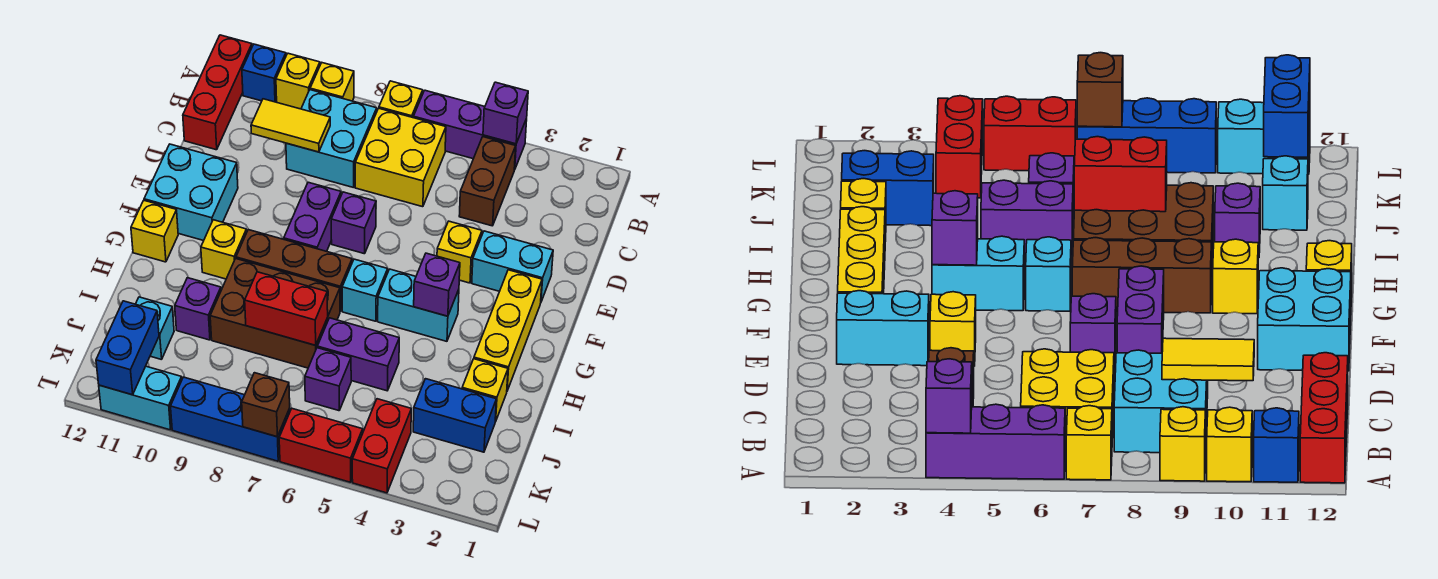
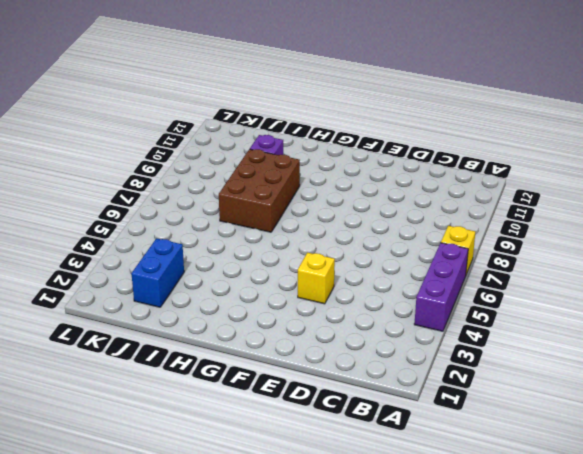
none -> yellow brick A9 level 1
none -> yellow brick A10 level 1
none -> blue brick A11 level 1
none -> red brick A12:C12 level 1

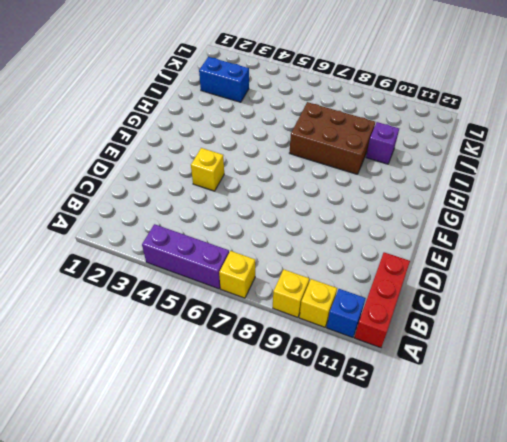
none -> brown brick B4:C4 level 1
none -> yellow brick B6:C7 level 1
none -> cyan brick B8:C9 level 1
none -> cyan brick E2:E3 level 1

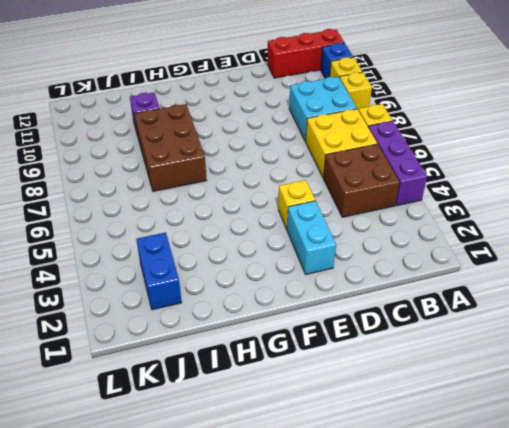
brown brick B4:C5 level 1 -> brown brick B4:C4 level 1
none -> purple brick E7 level 1
none -> purple brick E8:F8 level 1
none -> cyan brick E11:F12 level 1
none -> yellow brick F2:H2 level 1

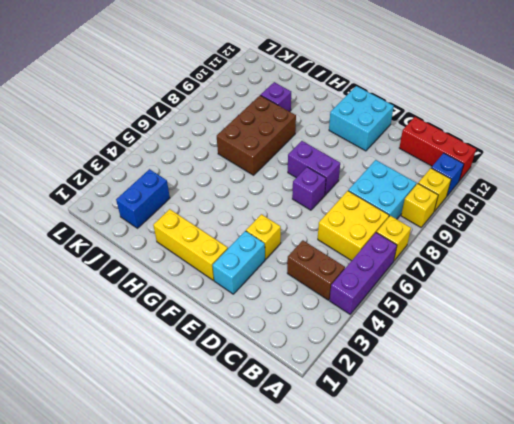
none -> cyan brick G4:G5 level 1
none -> cyan brick G6 level 1
none -> brown brick G7:G9 level 1
none -> yellow brick G10 level 1

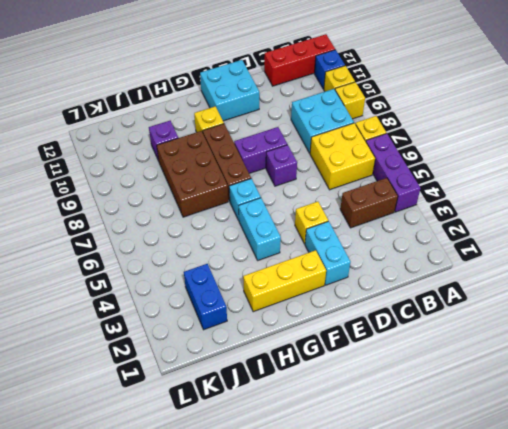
none -> yellow brick G12 level 1
none -> yellow brick I2 level 1
none -> purple brick I5:I6 level 1
none -> purple brick J6 level 1

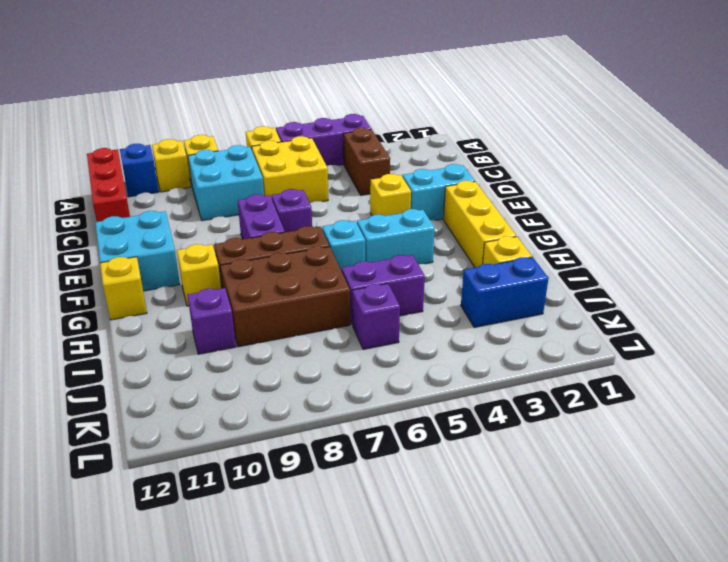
none -> cyan brick J11 level 1
none -> red brick K4:L4 level 1
none -> red brick L5:L6 level 1
none -> blue brick L7:L9 level 1

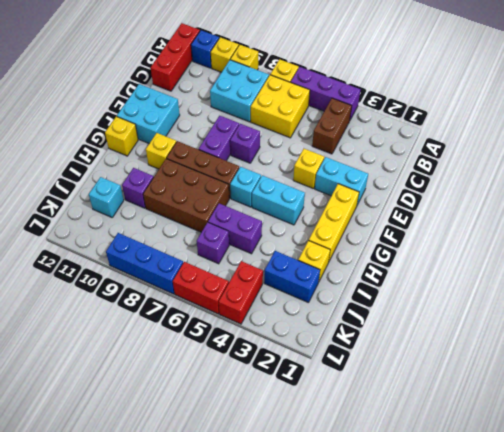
none -> cyan brick L10:L11 level 1
none -> purple brick A4 level 2
none -> yellow tile C9:C10 level 2
none -> purple brick G4 level 2

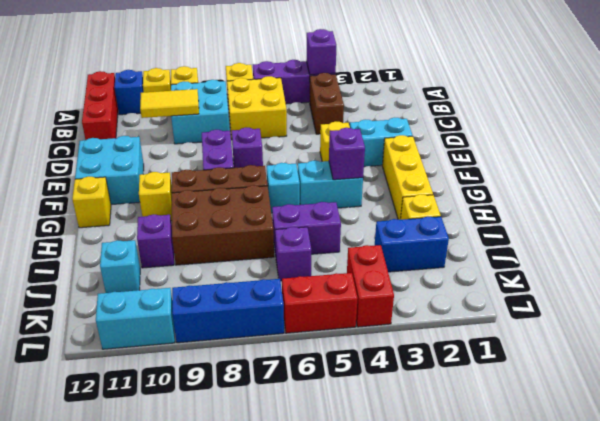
none -> red brick I7:I8 level 2
none -> blue brick K11:L11 level 2
none -> brown brick L7 level 2

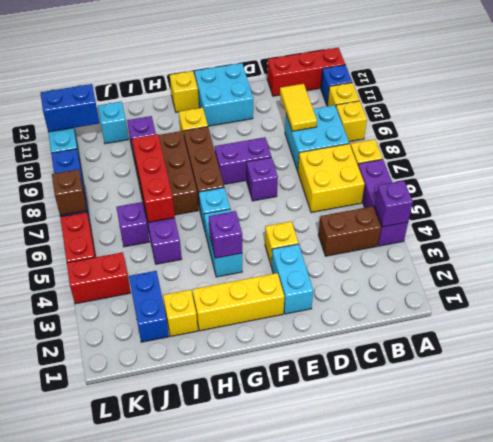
red brick I6:I8 level 2 -> red brick I7:I8 level 2

